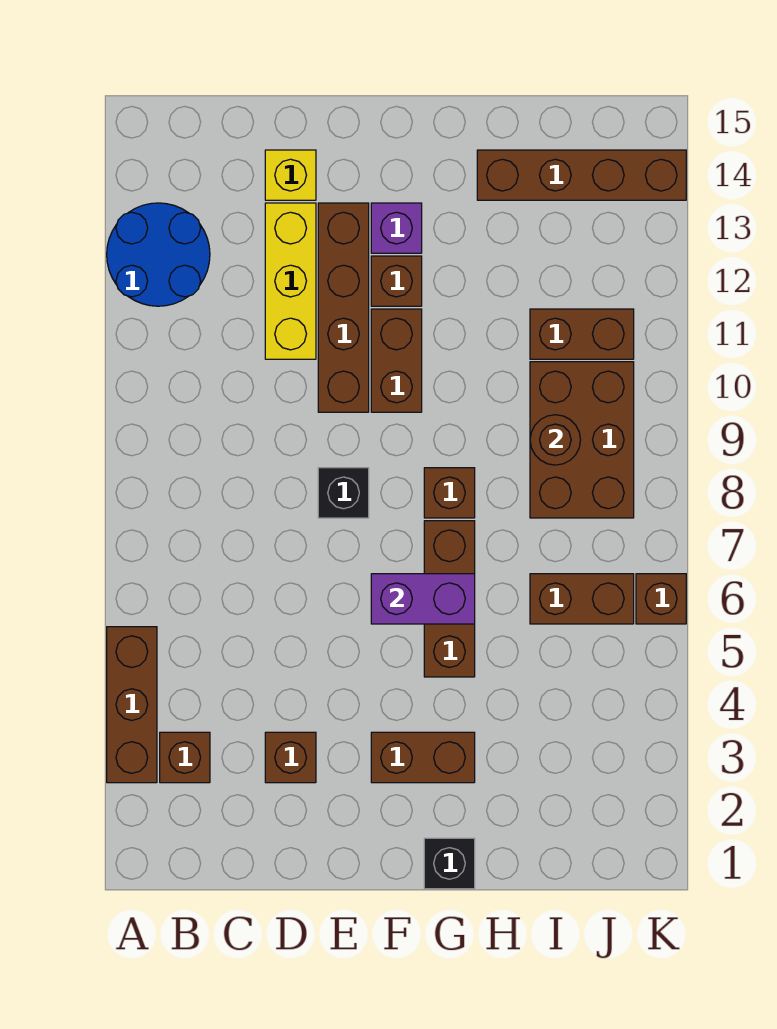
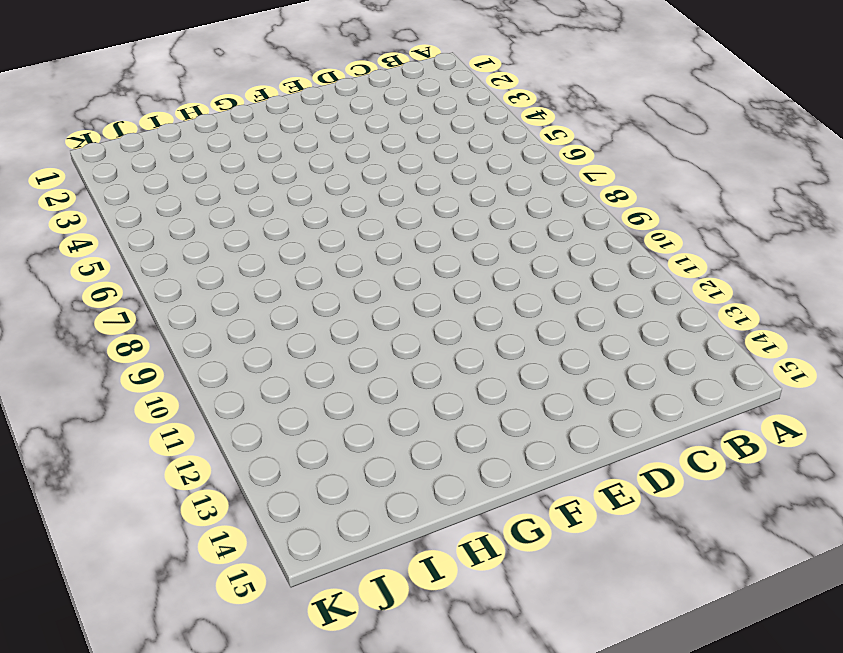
none -> brown brick A3:A5 level 1
none -> blue round brick A12:B13 level 1
none -> brown brick B3 level 1

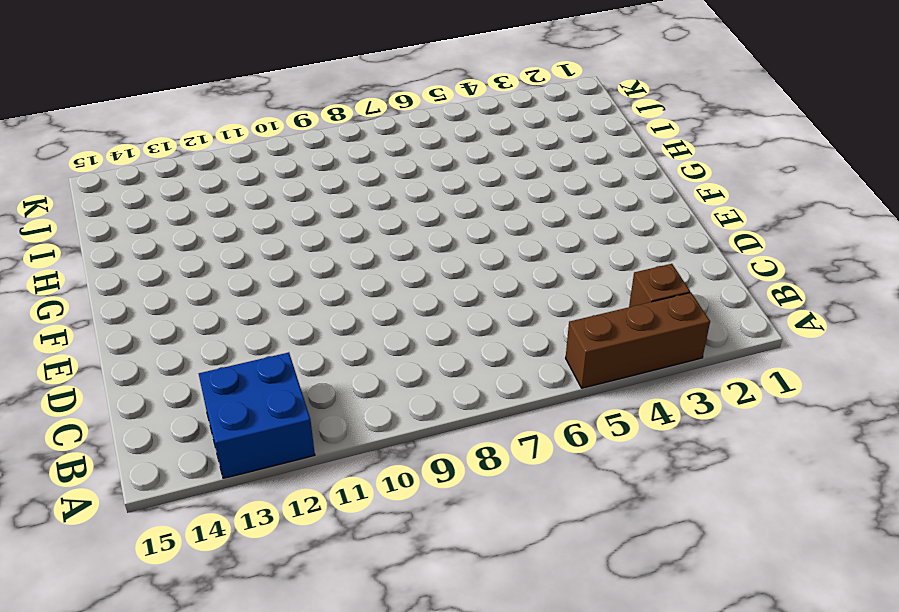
blue brick A12:B13 level 1 -> blue round brick A12:B13 level 1
none -> brown brick D3 level 1
none -> yellow brick D11:D13 level 1
none -> yellow brick D14 level 1

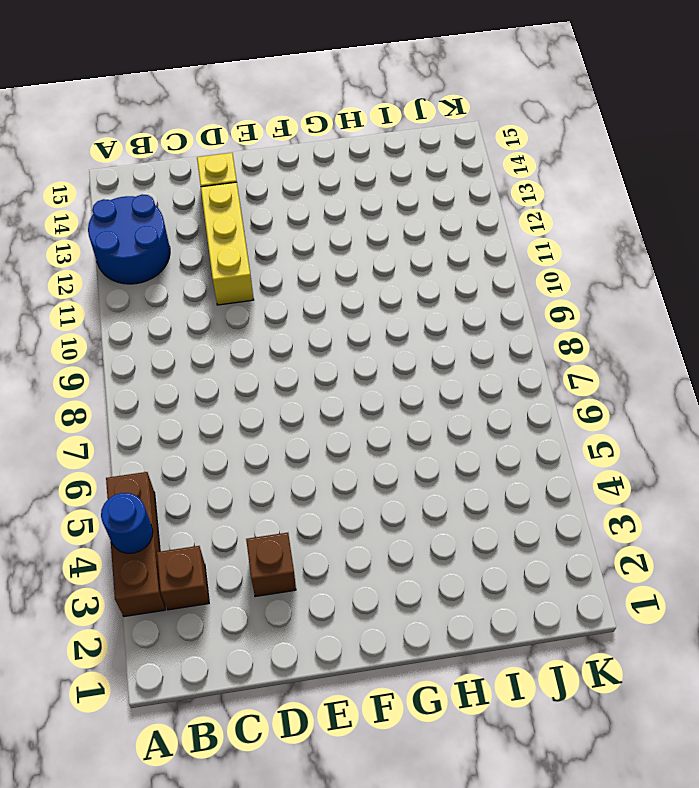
blue round brick A4 level 2 -> none
none -> black brick E8 level 1
none -> brown brick E10:E13 level 1
none -> brown brick F3:G3 level 1

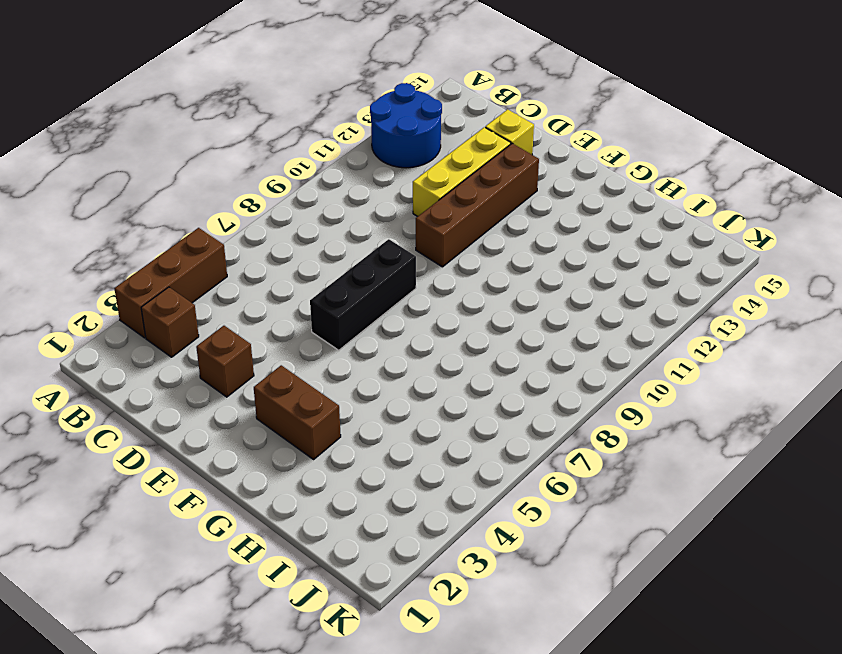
black brick E6:E8 level 1 -> black brick E8 level 1
none -> brown brick F10:F11 level 1
none -> brown brick F12 level 1
none -> purple brick F13 level 1

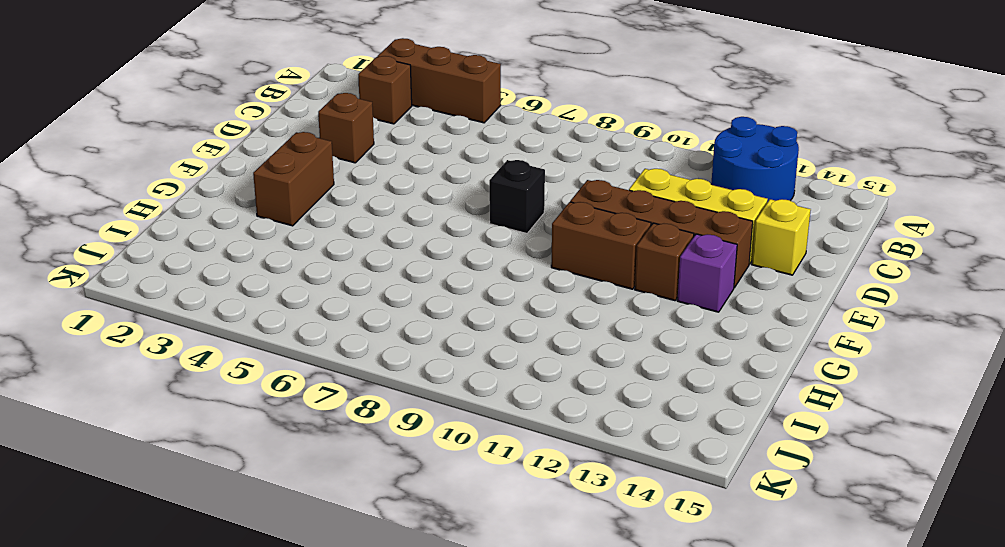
none -> black brick G1 level 1
none -> brown brick G5:G7 level 1
none -> brown brick G8 level 1

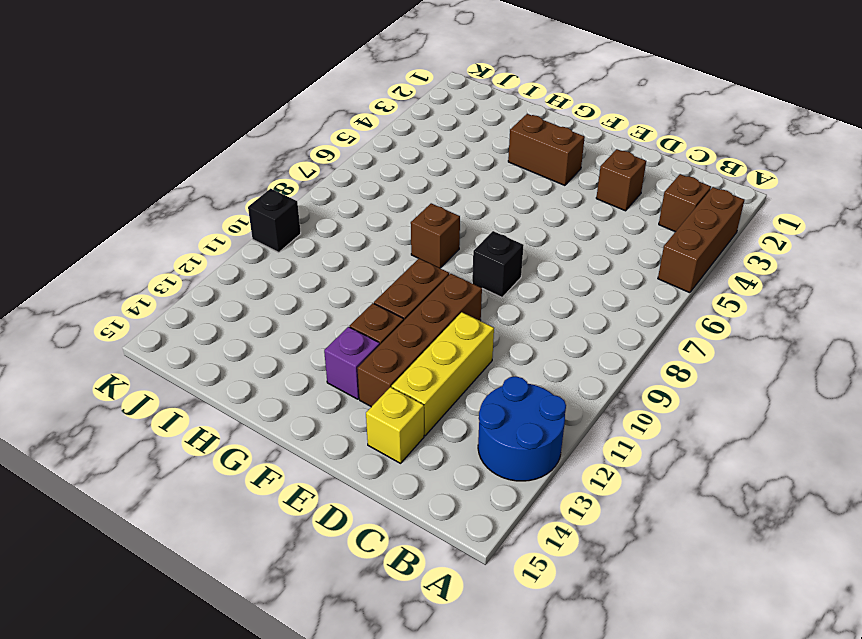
black brick K10 level 1 -> black brick G1 level 1
none -> brown brick G5:G7 level 1
none -> brown brick H14:K14 level 1
none -> brown brick I6:J6 level 1

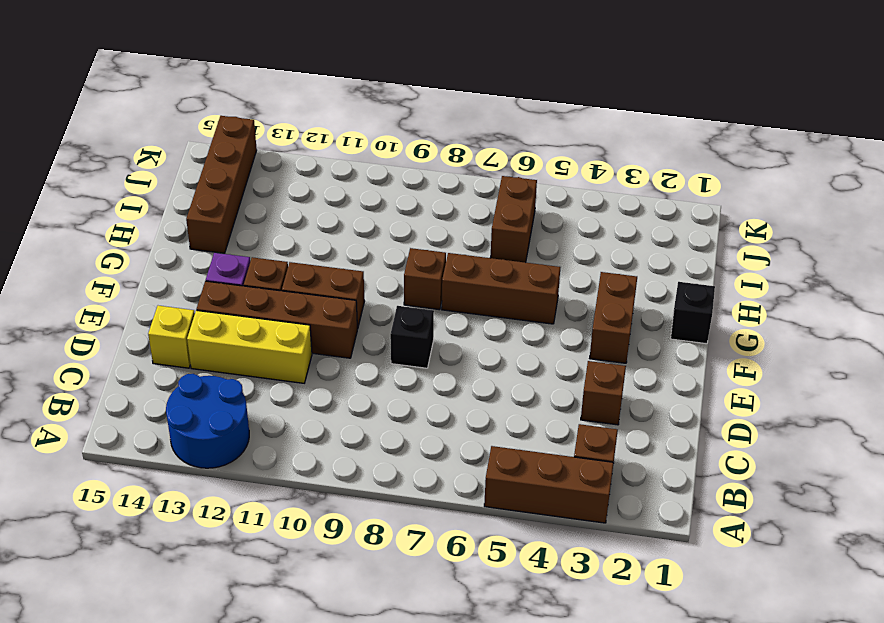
none -> brown brick I8:J10 level 1
none -> brown brick I11:J11 level 1
none -> brown brick K6 level 1

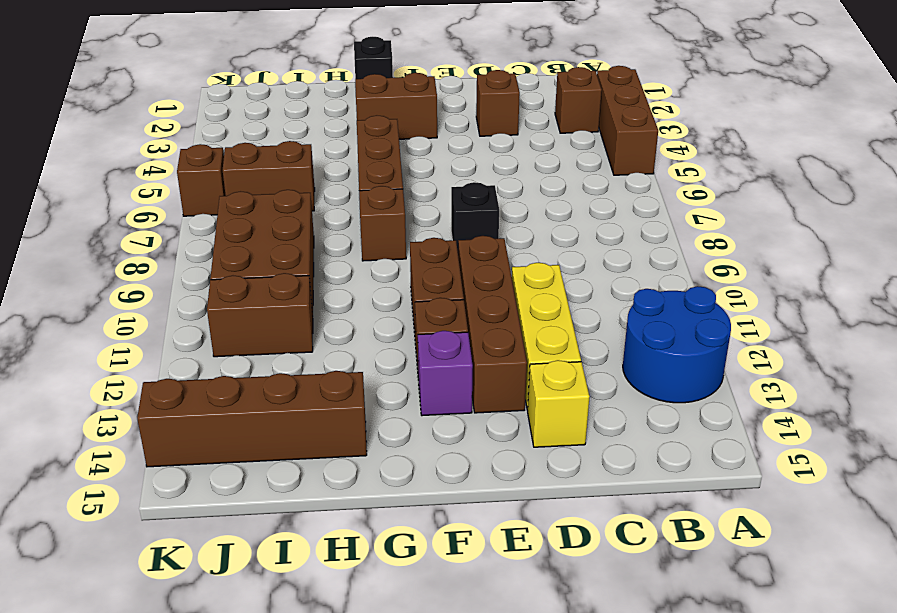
none -> purple brick F6:G6 level 2
none -> brown round brick I9 level 2

